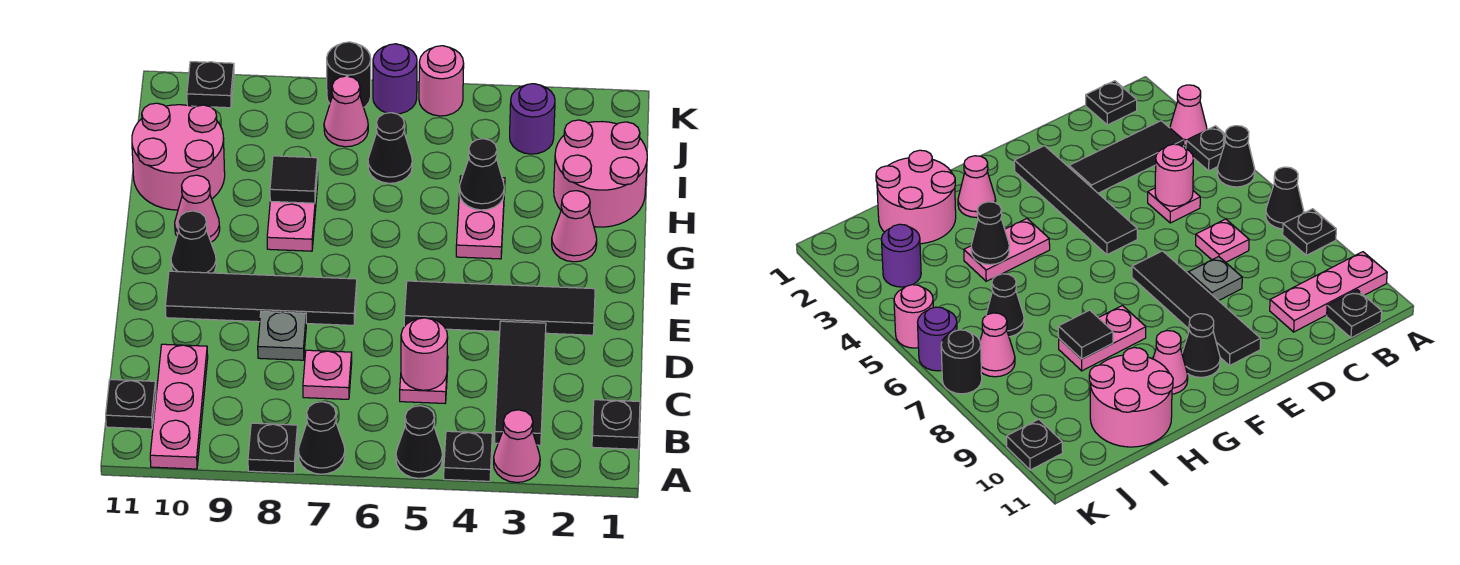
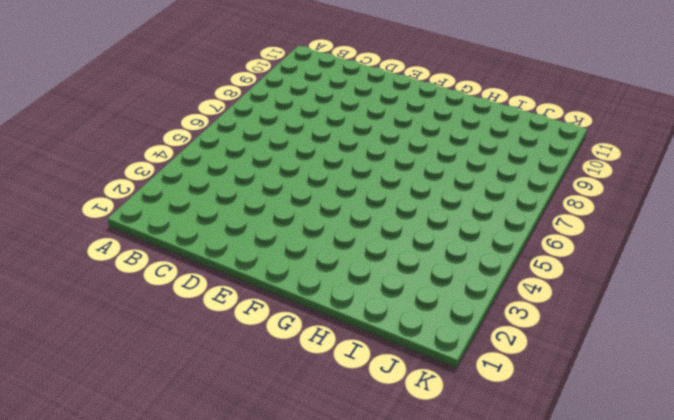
none -> pink cone A3 level 1
none -> black plate A4 level 1
none -> black cone A5 level 1
none -> black cone A7 level 1

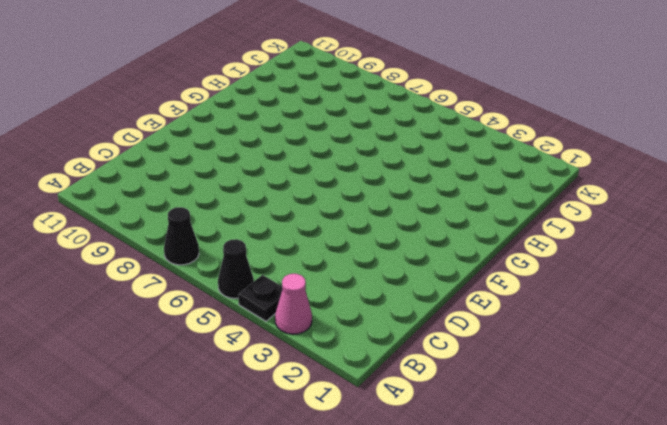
none -> black plate A8 level 1
none -> pink plate A10:C10 level 1
none -> black plate B1 level 1
none -> black tile B3:D3 level 1

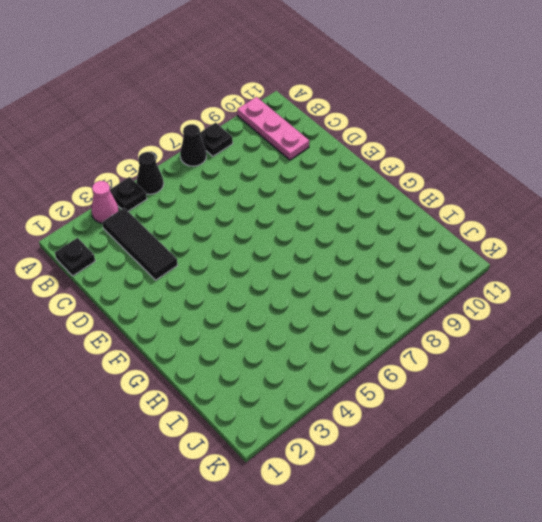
none -> black plate B11 level 1
none -> pink plate C5 level 1
none -> pink plate C7 level 1
none -> grey plate D8 level 1

